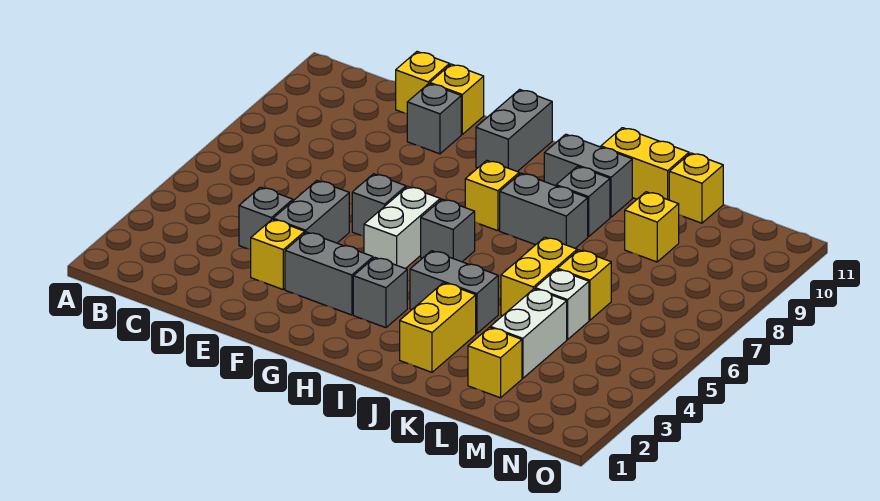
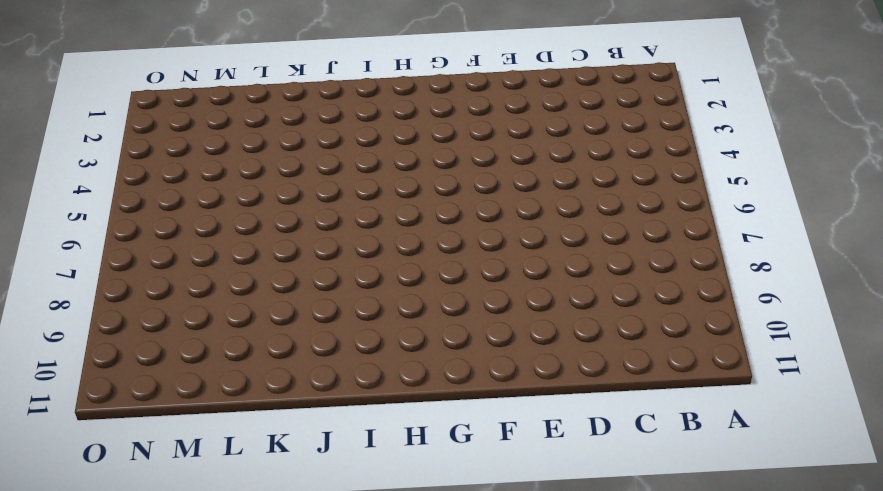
none -> grey brick D4 level 1
none -> yellow brick D11 level 1
none -> yellow brick E3 level 1

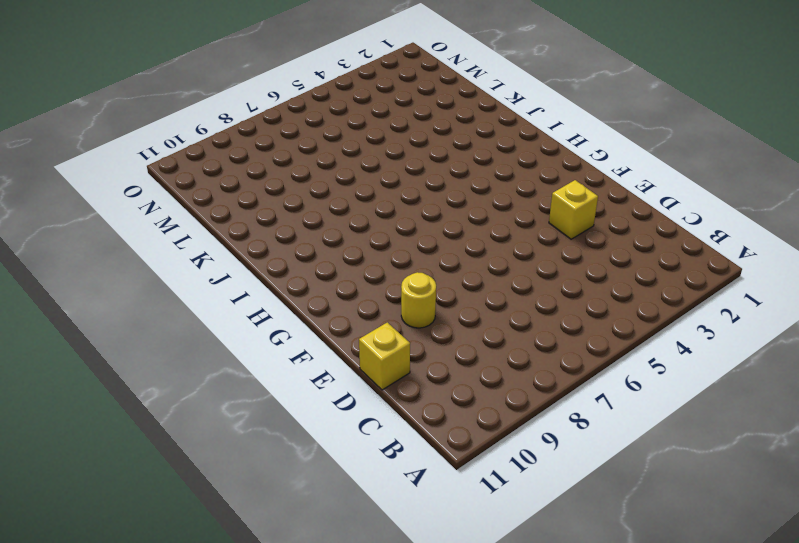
yellow round brick E9 level 1 -> none
none -> grey brick D4 level 1
none -> grey brick E4:E5 level 1
none -> grey brick E10 level 1

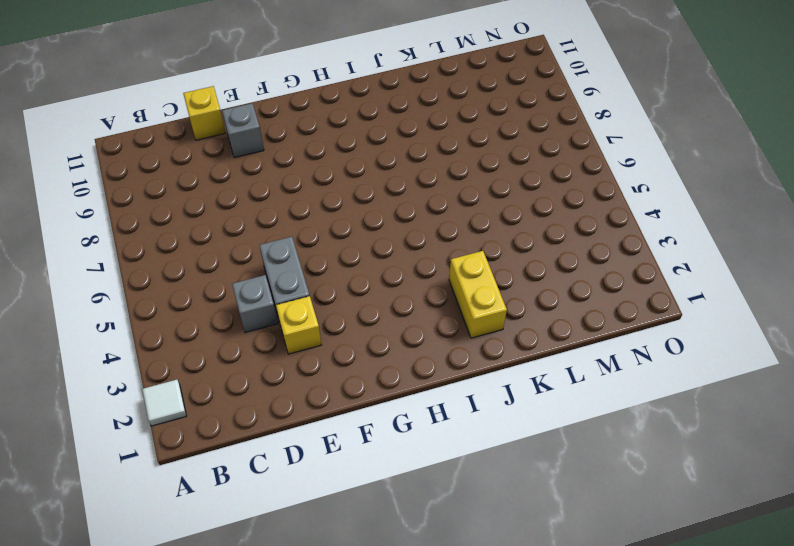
white tile A2 level 1 -> none
none -> yellow brick E11 level 1
none -> grey brick F3:G3 level 1
none -> grey brick F6 level 1

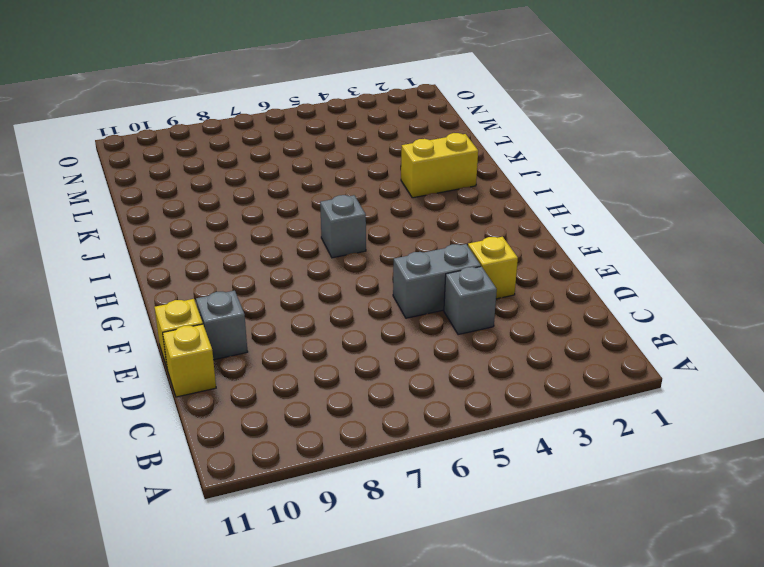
none -> grey brick F3:G3 level 1
none -> grey brick F6 level 1
none -> white brick G5:G6 level 1

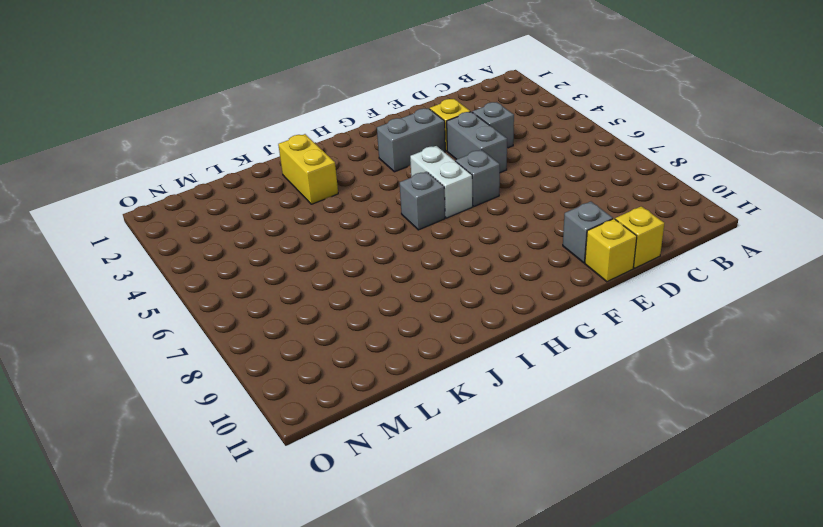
none -> grey brick G10:G11 level 1
none -> grey brick H3 level 1
none -> yellow brick H8 level 1

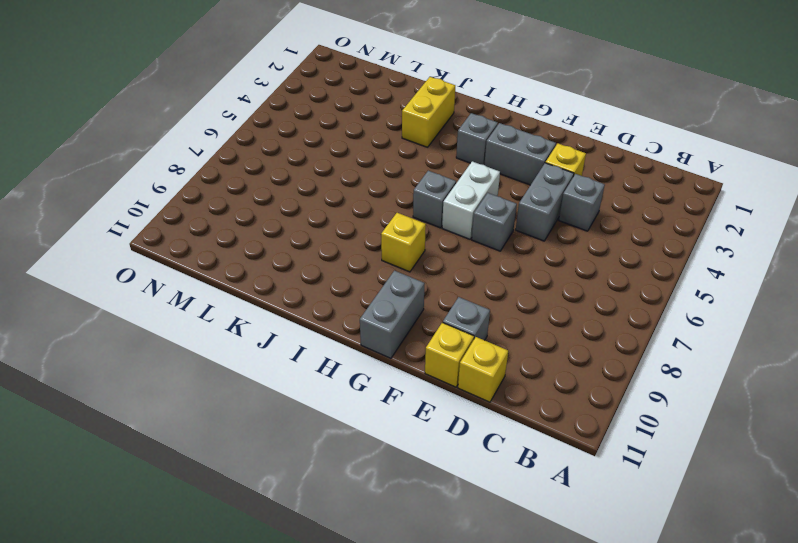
none -> grey brick I4:J4 level 1
none -> grey brick I8:J8 level 1
none -> grey brick I10:J10 level 1

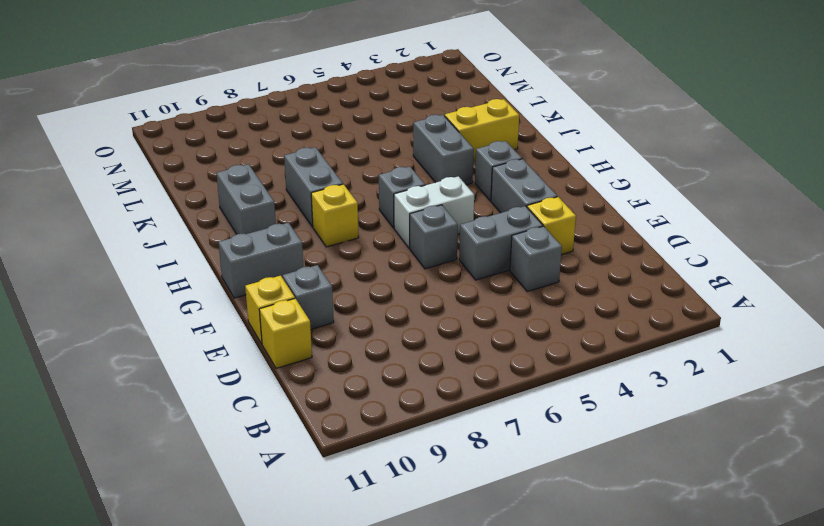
none -> grey brick J9 level 1
none -> yellow brick J11:K11 level 1
none -> yellow brick K5:K6 level 1

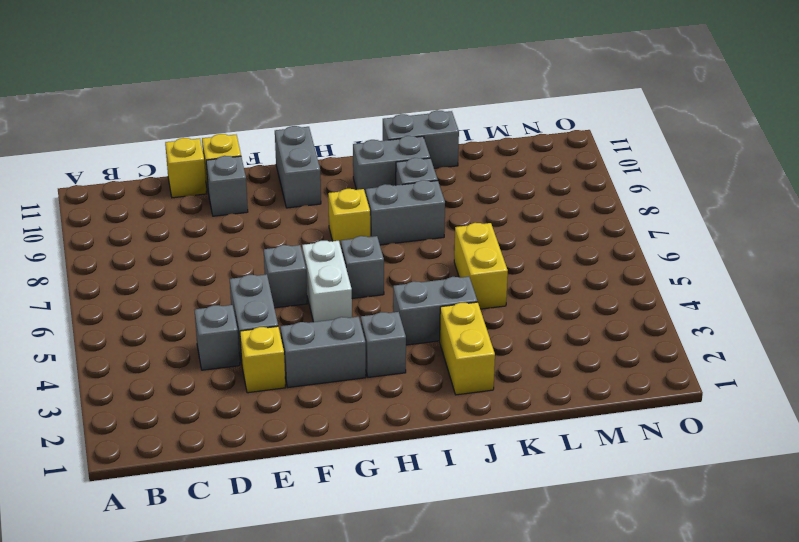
grey brick J11:K11 level 1 -> yellow brick J11:K11 level 1
none -> yellow brick L2 level 1
none -> white brick L3:L4 level 1
none -> white brick L5 level 1

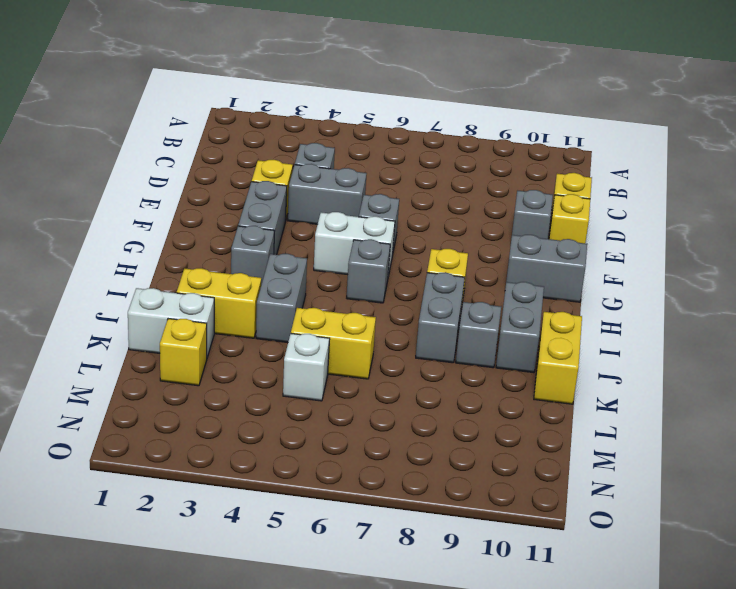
white brick K1:K2 level 1 -> white brick L3:L4 level 1
none -> yellow brick L6 level 1
none -> yellow brick L9 level 1
none -> yellow brick L11 level 1

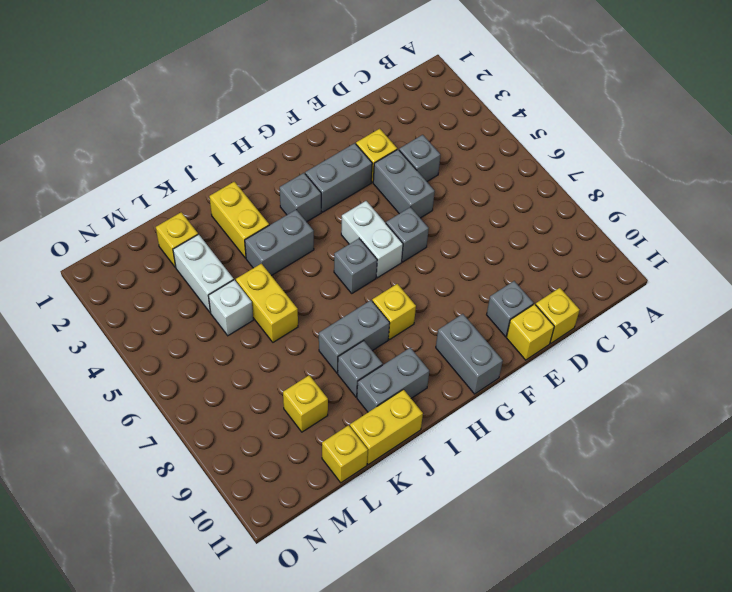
none -> yellow brick L6 level 1

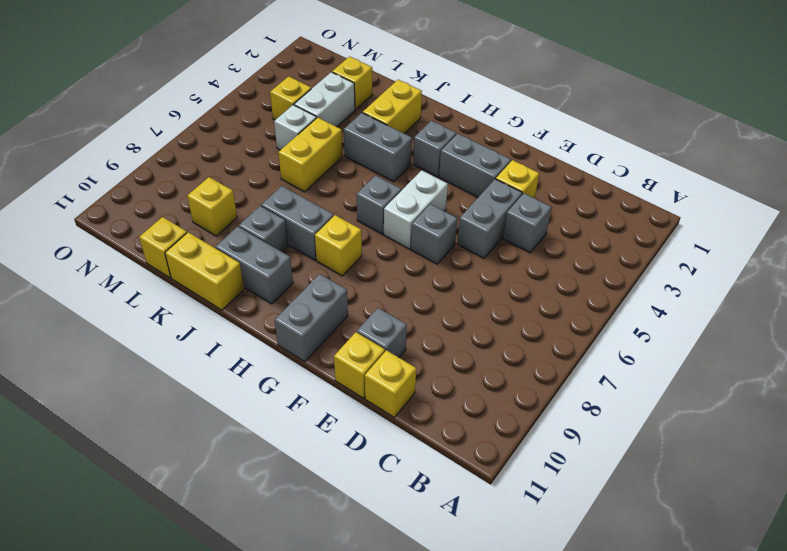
yellow brick M4 level 1 -> yellow brick L6 level 1

